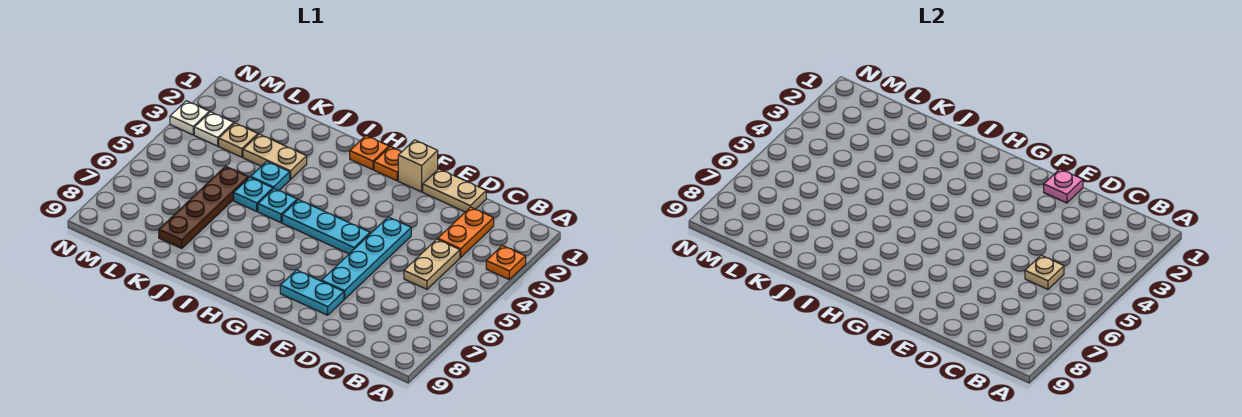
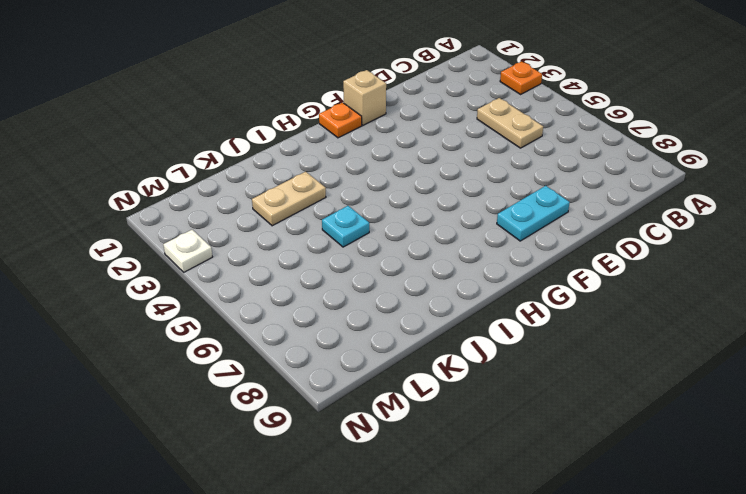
none -> orange plate C2:C3 level 1
none -> tan plate D1:E1 level 1
none -> cyan plate E4:E7 level 1

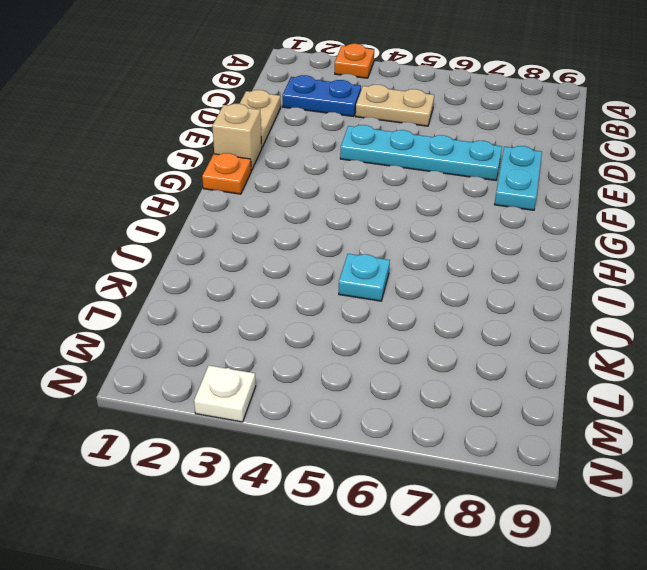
blue plate C2:C3 level 1 -> orange plate C2:C3 level 1
none -> cyan plate F5:H5 level 1
none -> orange plate H1 level 1
none -> cyan plate I5 level 1

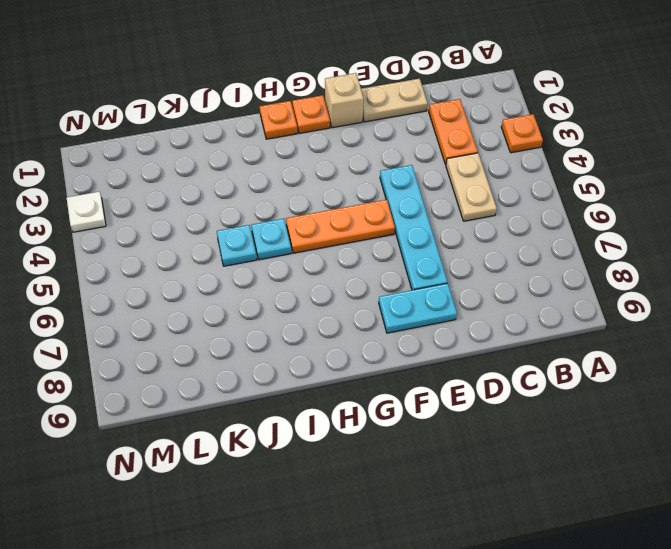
orange plate F5:H5 level 1 -> cyan plate F5:H5 level 1
none -> tan plate J3:K3 level 1
none -> cyan plate J4 level 1
none -> brown plate K5:K8 level 1

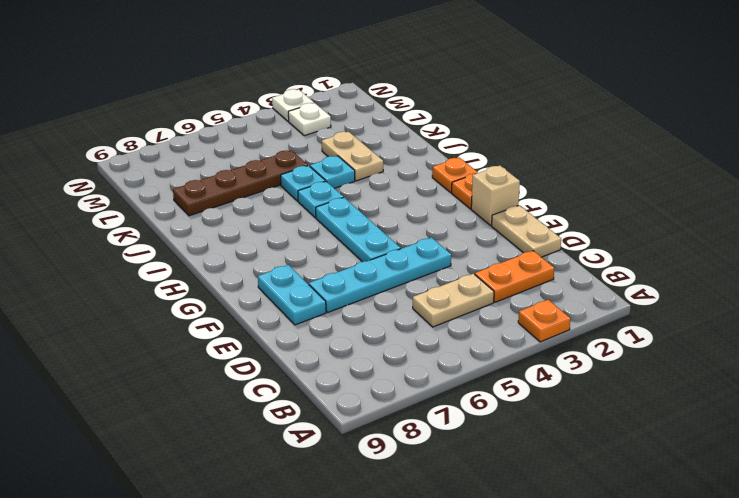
none -> tan plate L3 level 1
none -> tan plate C5 level 2
none -> pink plate E1 level 2

